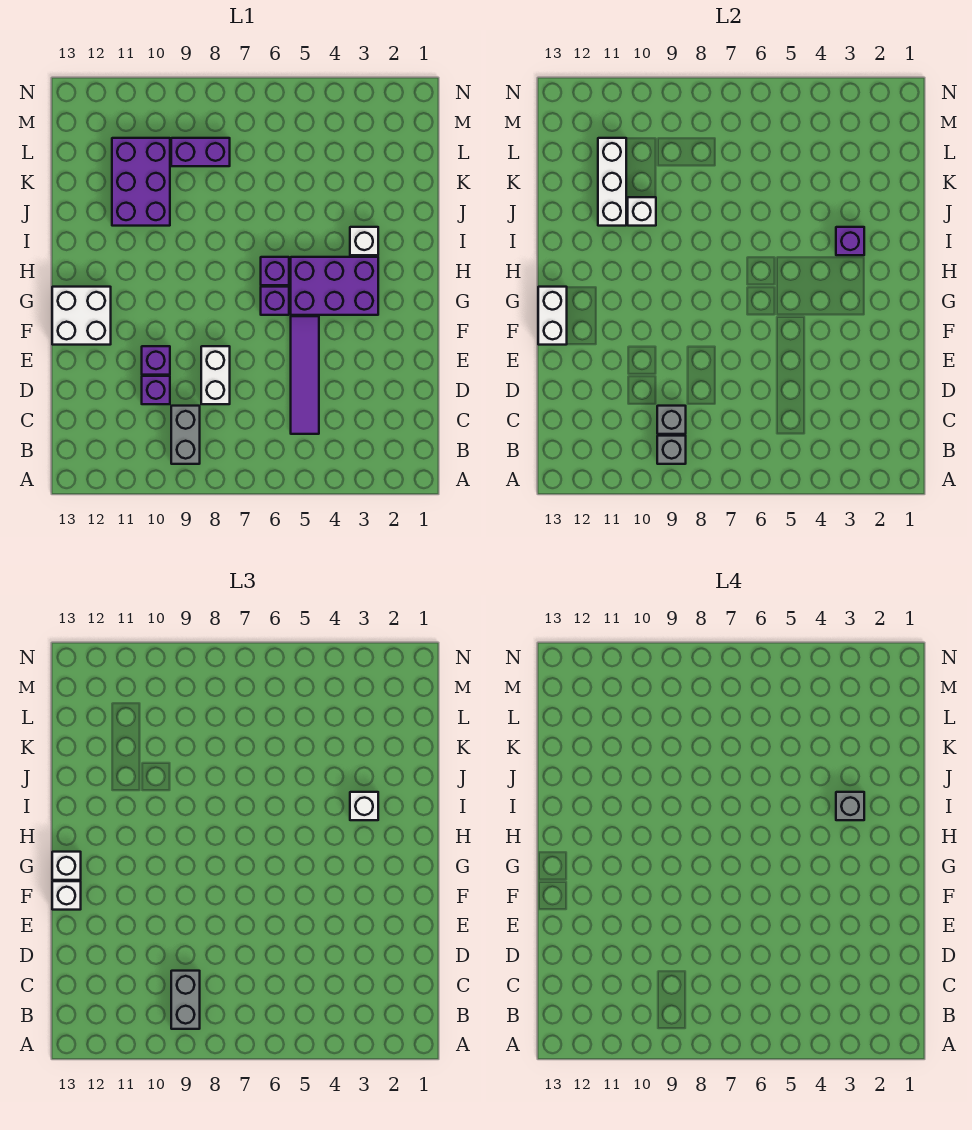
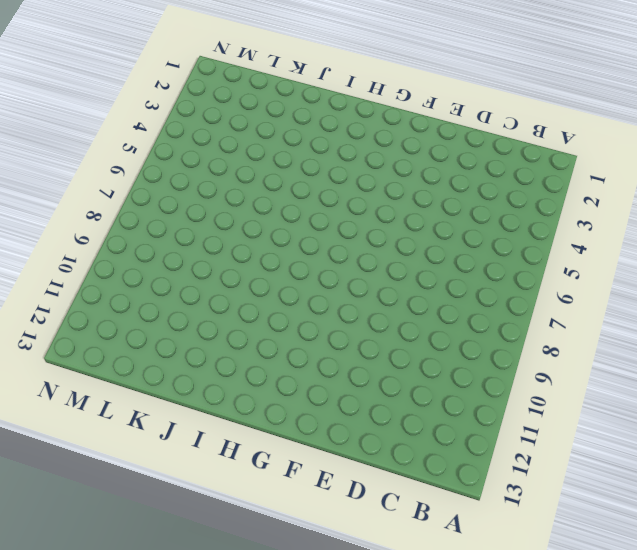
none -> grey brick B9:C9 level 1
none -> purple tile C5:F5 level 1
none -> white brick D8:E8 level 1

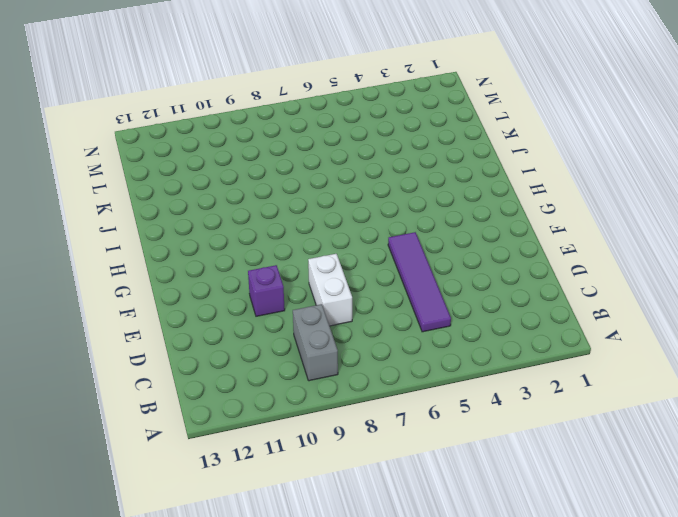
none -> purple brick D10 level 1
none -> white brick F12:G13 level 1
none -> purple brick G3:H5 level 1

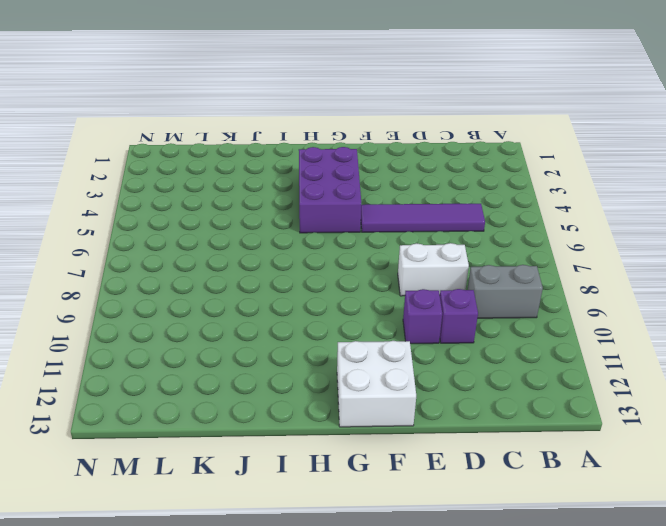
none -> purple brick G6 level 1
none -> purple brick H6 level 1
none -> white brick I3 level 1

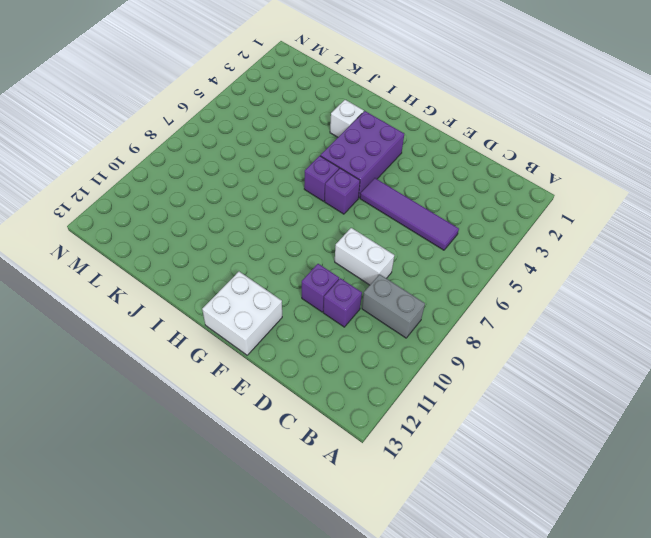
none -> purple brick J10:L11 level 1
none -> purple brick L8:L9 level 1
none -> grey brick B9 level 2

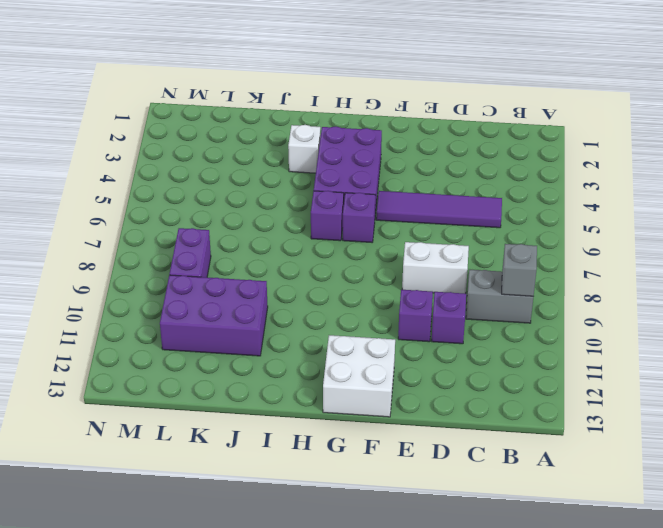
none -> grey brick C9 level 2
none -> white brick F13:G13 level 2
none -> purple brick I3 level 2

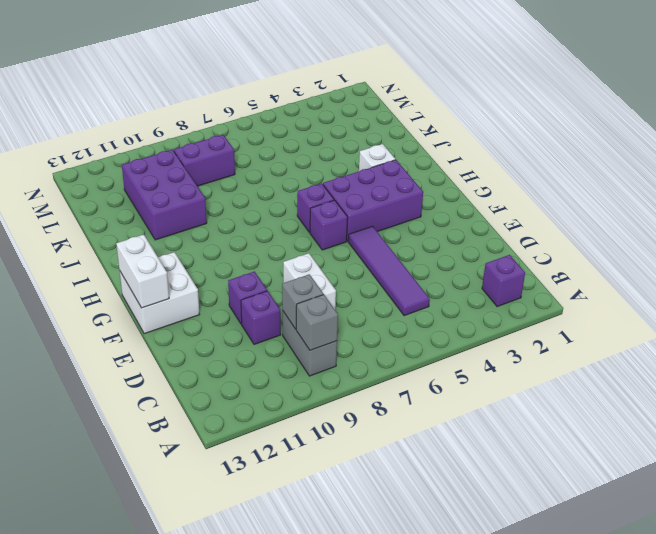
purple brick B2 level 1 -> purple brick I3 level 2
none -> white brick J10 level 2
none -> white brick J11:L11 level 2
none -> grey brick B9:C9 level 3

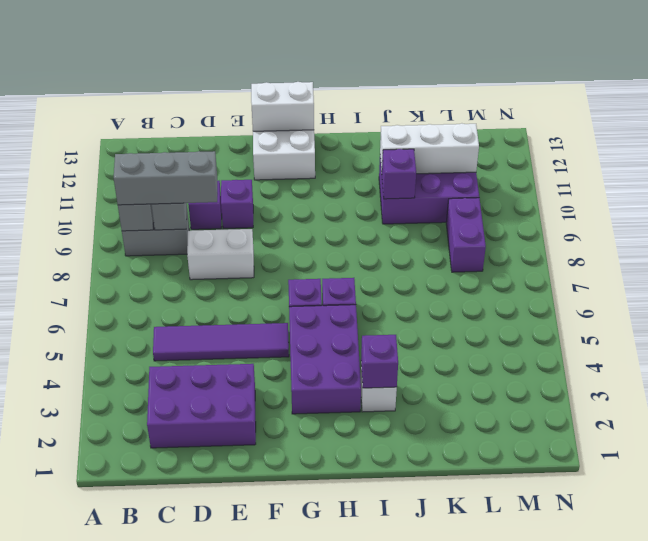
grey brick B9:D9 level 3 -> grey brick B9:C9 level 3
purple brick C2:E3 level 1 -> none
purple brick J10 level 2 -> white brick J10 level 2
none -> white brick F13 level 3
none -> white brick G13 level 3
none -> white brick I3 level 3

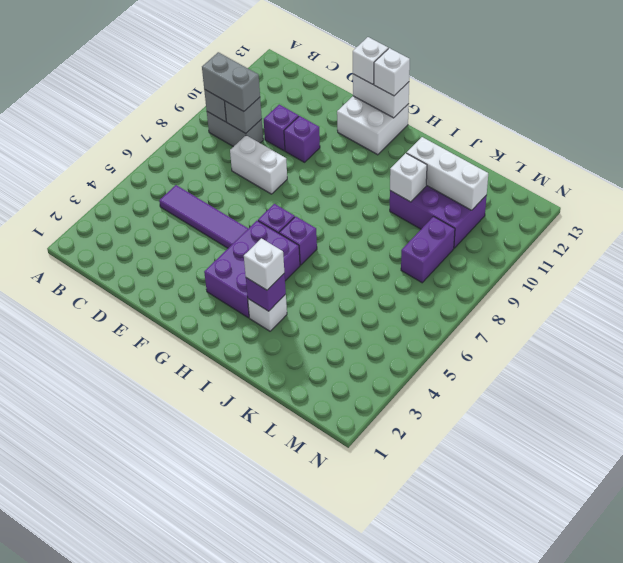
none -> grey brick I3 level 4

